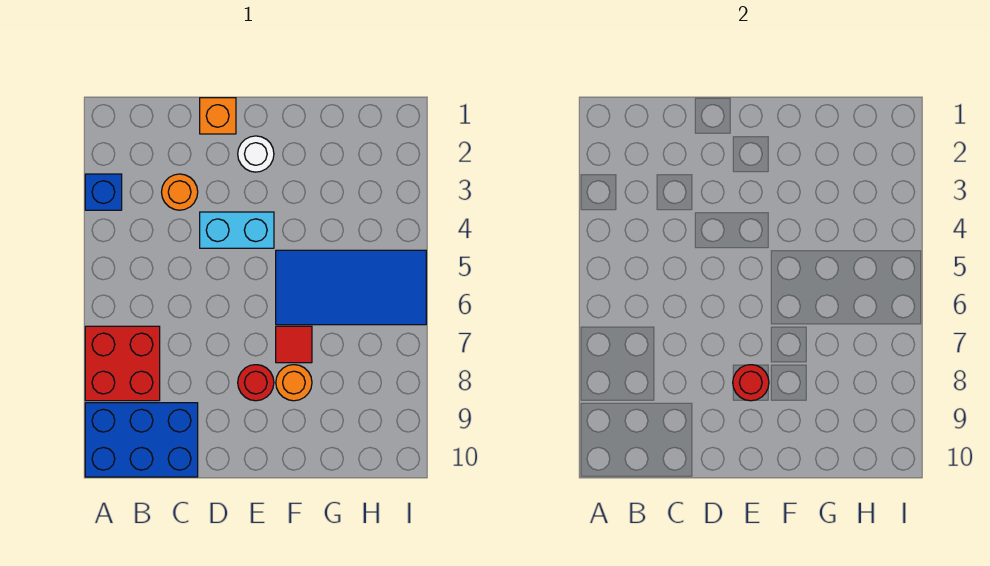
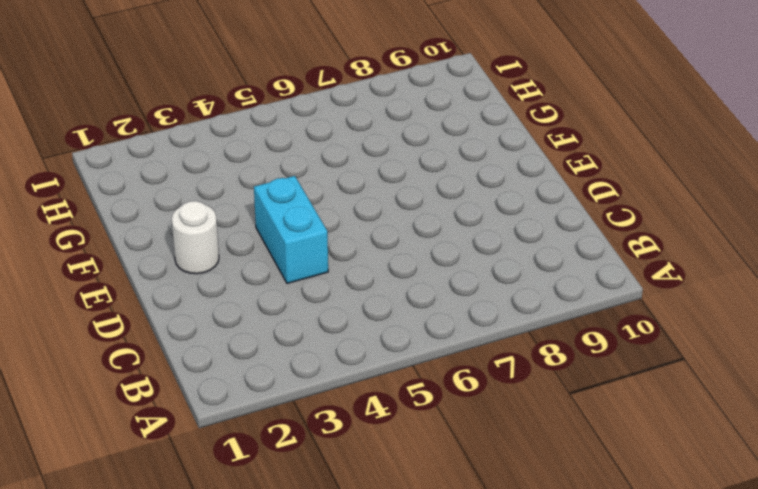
none -> blue brick A3 level 1
none -> red brick A7:B8 level 1
none -> blue brick A9:C10 level 1

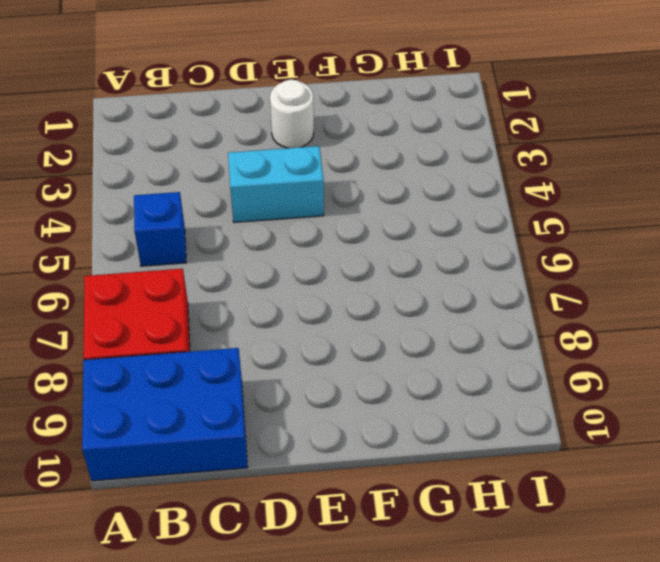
blue brick B5 level 1 -> blue brick A3 level 1
none -> orange round brick C3 level 1
none -> orange brick D1 level 1
none -> red round brick E8 level 1

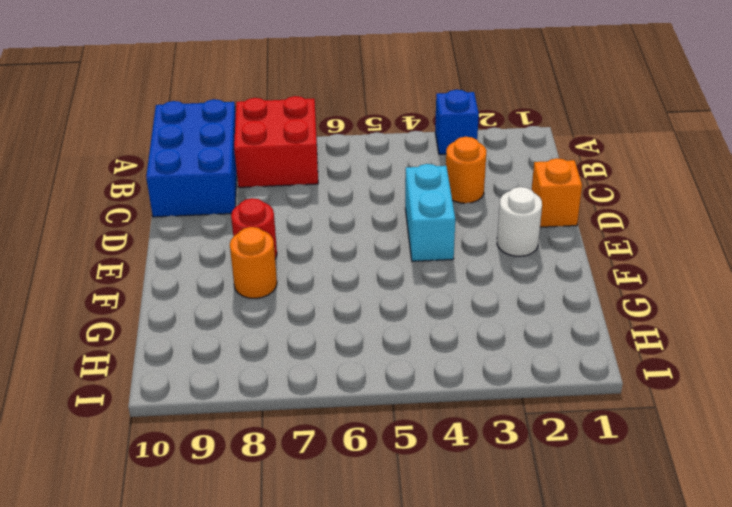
none -> blue tile F5:I6 level 1
none -> red tile F7 level 1
none -> red round brick E8 level 2

